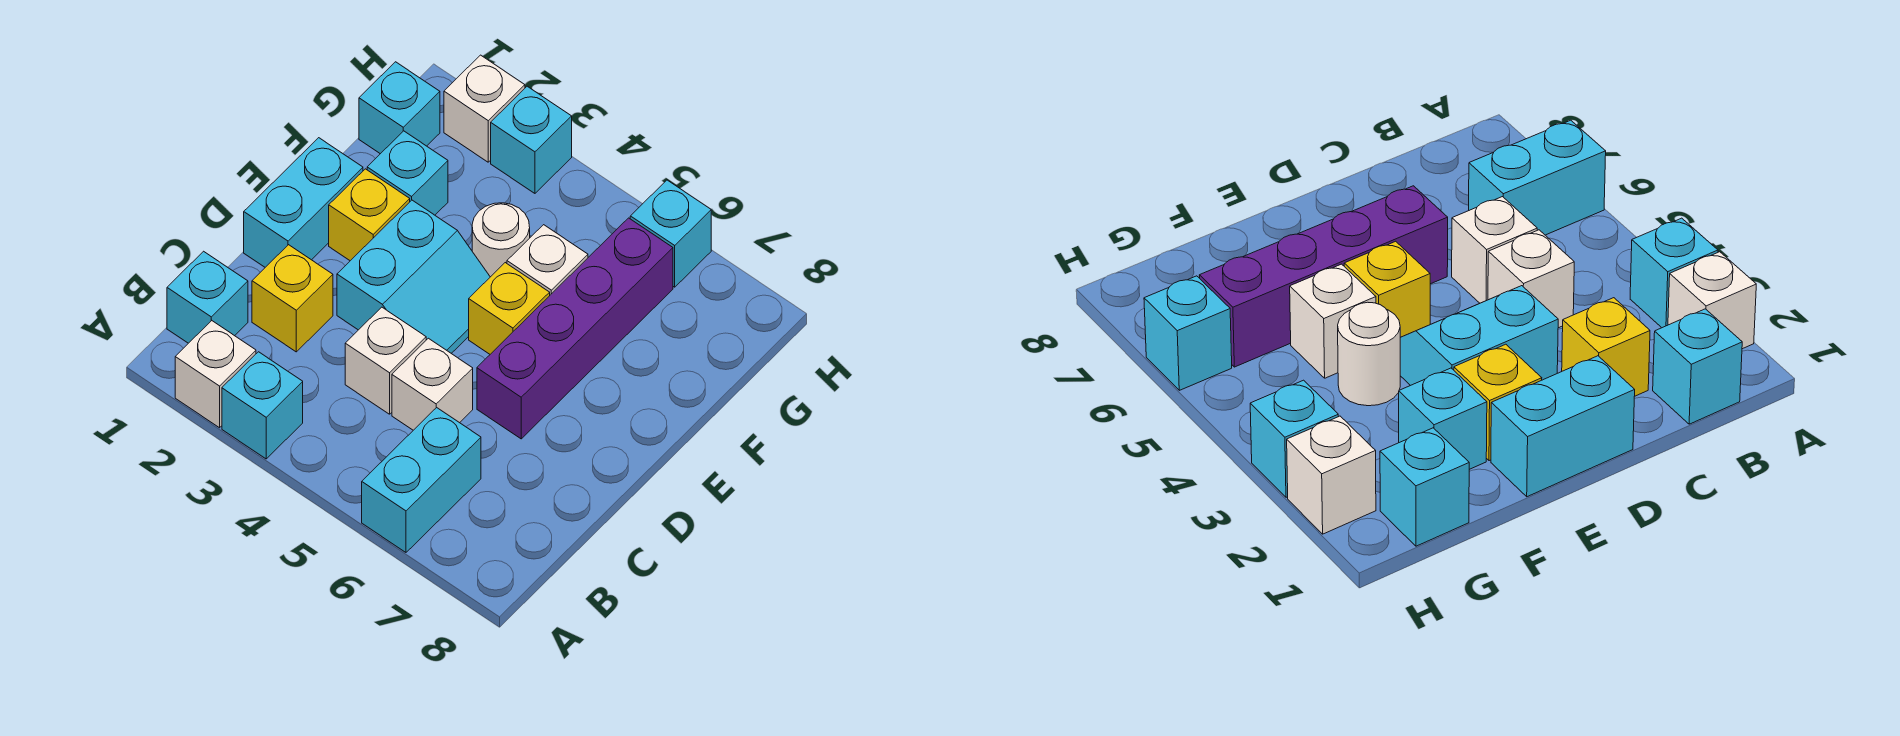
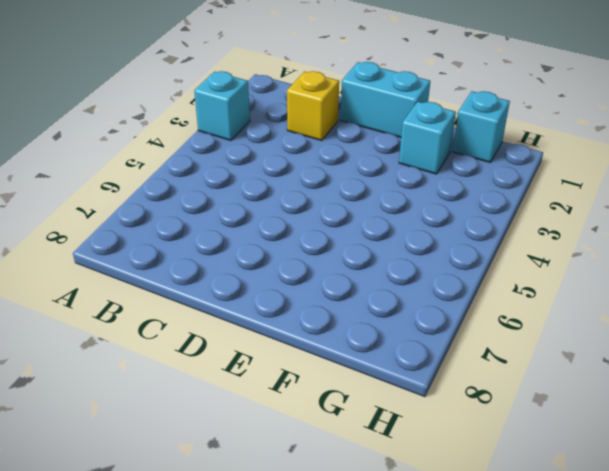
none -> white brick A2 level 1
none -> cyan brick A6:B6 level 1
none -> cyan brick B1 level 1

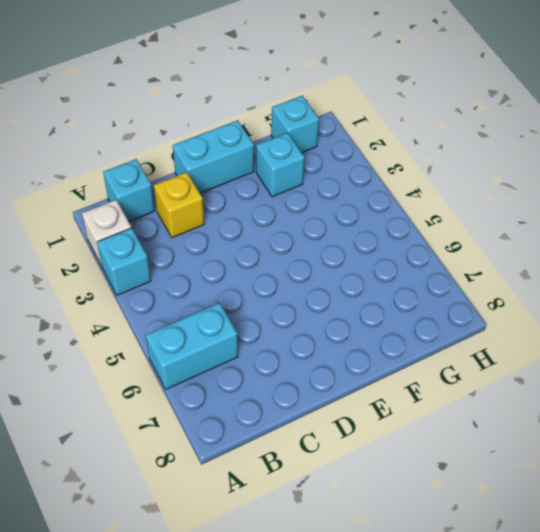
none -> white brick C4 level 1
none -> white brick C5 level 1
none -> cyan slope D3:E4 level 1 top 3

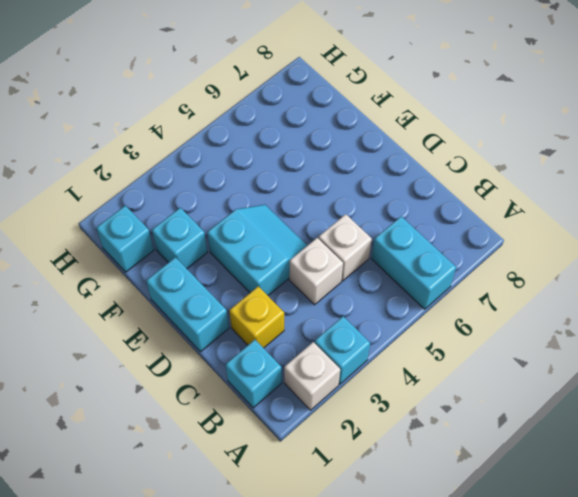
none -> purple brick D6:G6 level 1
none -> yellow brick E2 level 1
none -> yellow brick E5 level 1

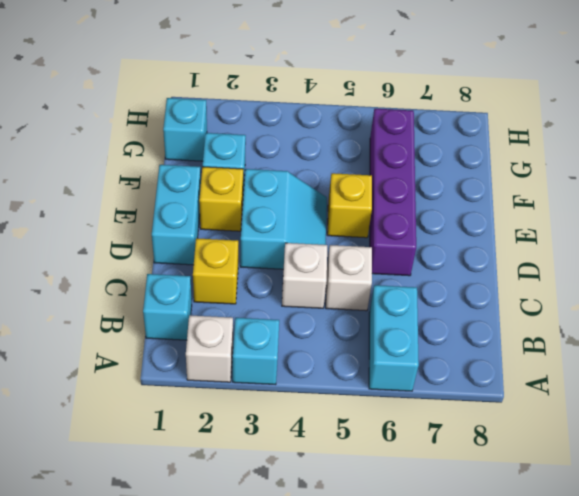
none -> white round brick F4 level 1
none -> white brick F5 level 1
none -> white brick H2 level 1

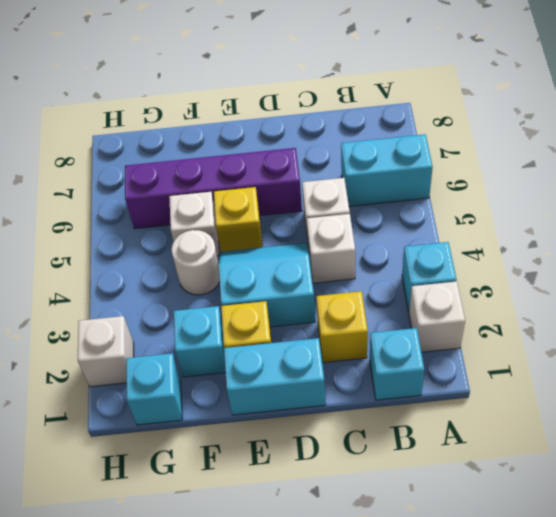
none -> cyan brick H3 level 1
none -> cyan brick H6 level 1

